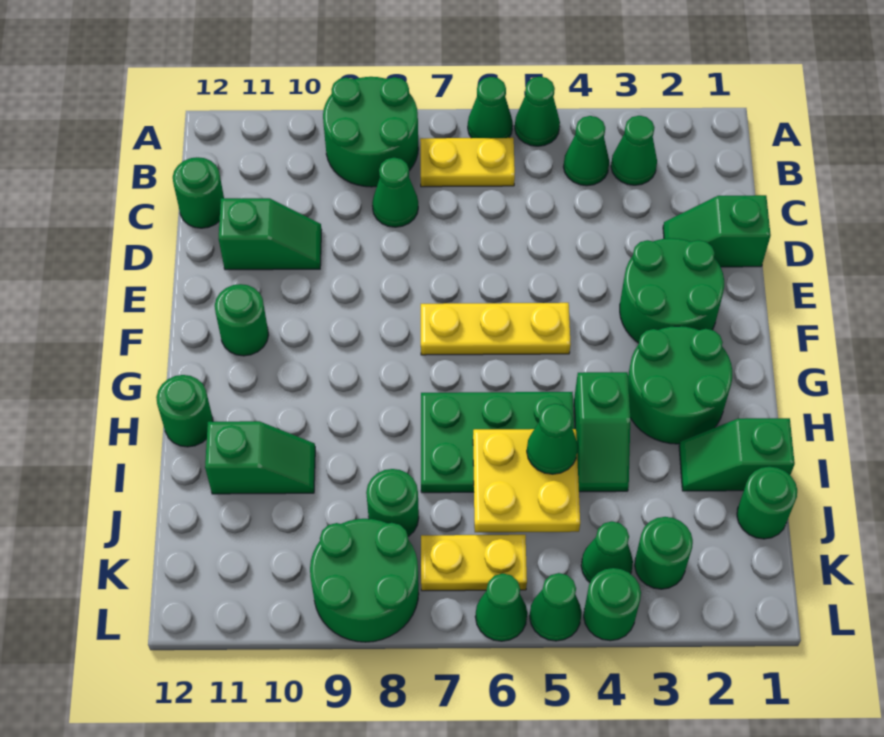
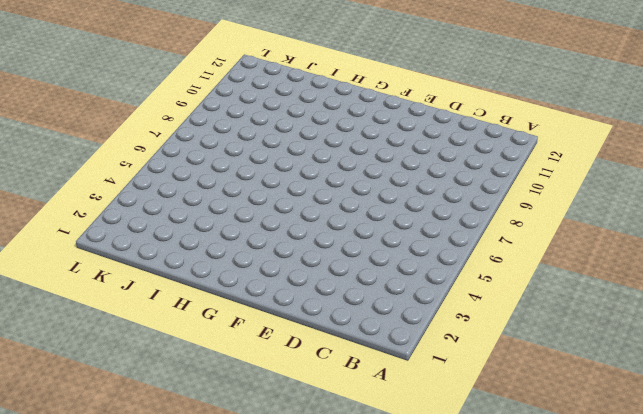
none -> green cone A5 level 1
none -> green cone A6 level 1
none -> green round brick A8:B9 level 1
none -> green cone B3 level 1

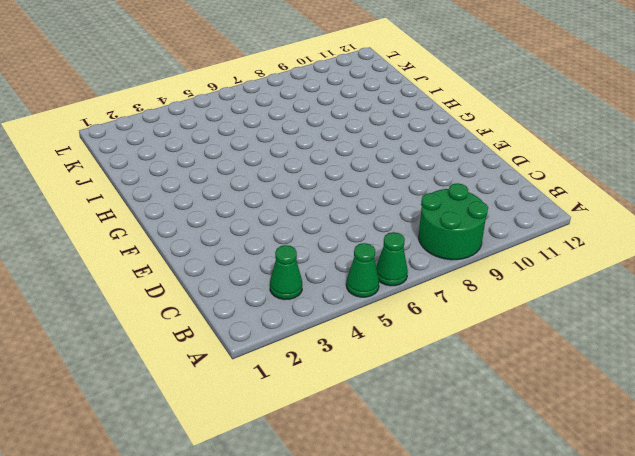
none -> green cone B4 level 1
none -> yellow plate B6:B7 level 1
none -> green cone C8 level 1
none -> green round brick C12 level 1

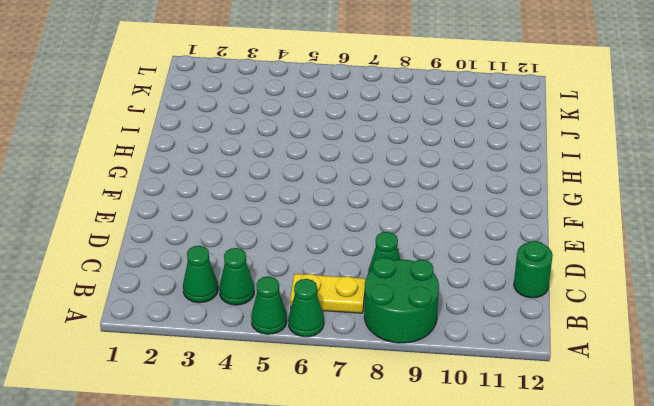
none -> green slope D1:D2 level 1 top 1
none -> green slope D10:D11 level 1 top 11
none -> green round brick E2:F3 level 1
none -> yellow plate F5:F7 level 1

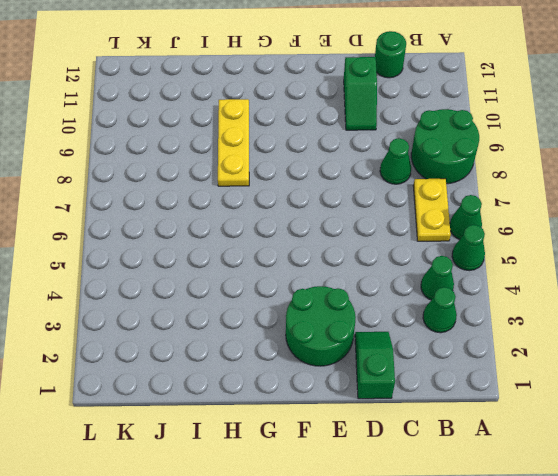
yellow plate H8:H10 level 1 -> yellow plate F5:F7 level 1
none -> green round brick F11 level 1
none -> green round brick G2:H3 level 1
none -> green slope H4:I4 level 1 top H
none -> green plate H5:I7 level 1

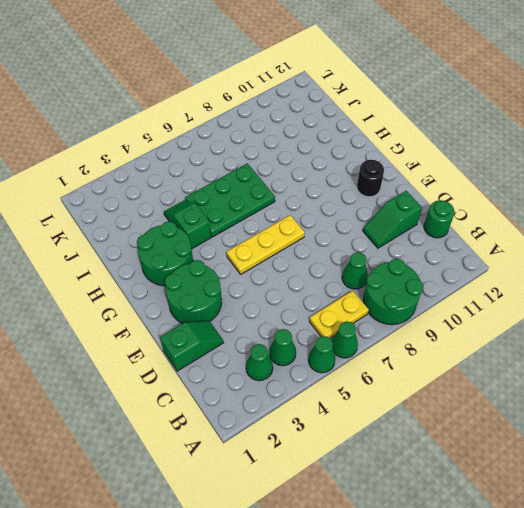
black round brick F11 level 1 -> green round brick F11 level 1
none -> green round brick H12 level 1
none -> green slope I1:I2 level 1 top 1
none -> green slope I10:I11 level 1 top 11
none -> green round brick J1 level 1

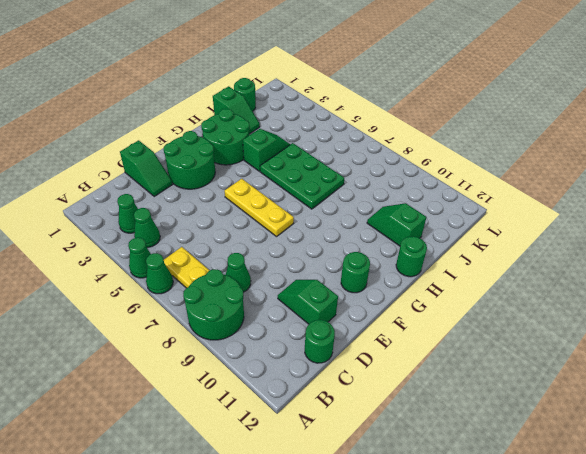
none -> green round brick J8 level 1
none -> green round brick K3 level 1
none -> green cone K4 level 1
none -> yellow plate K6:K7 level 1

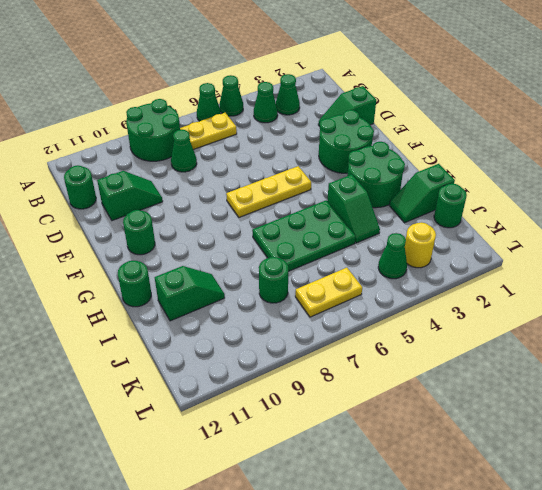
yellow round brick K3 level 1 -> green round brick K3 level 1
none -> green round brick K8:L9 level 1
none -> green round brick L4 level 1
none -> green cone L5 level 1
none -> green cone L6 level 1

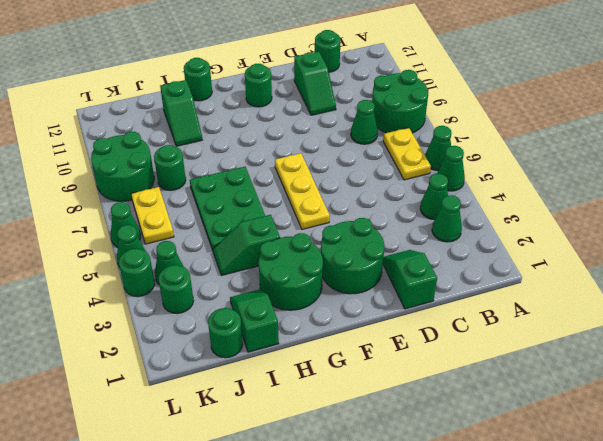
none -> yellow plate I5:J6 level 2
none -> green cone I5 level 3

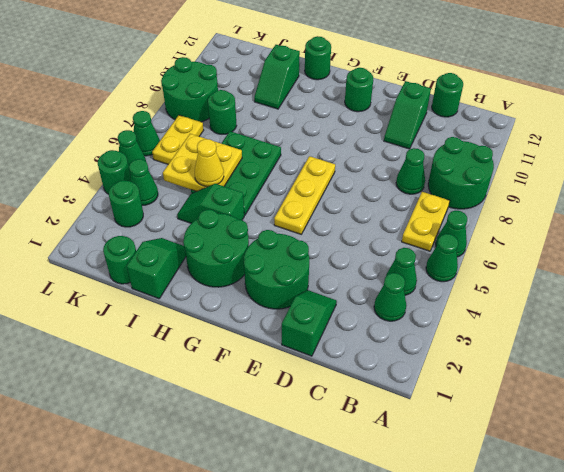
yellow cone I5 level 3 -> green cone I5 level 3

